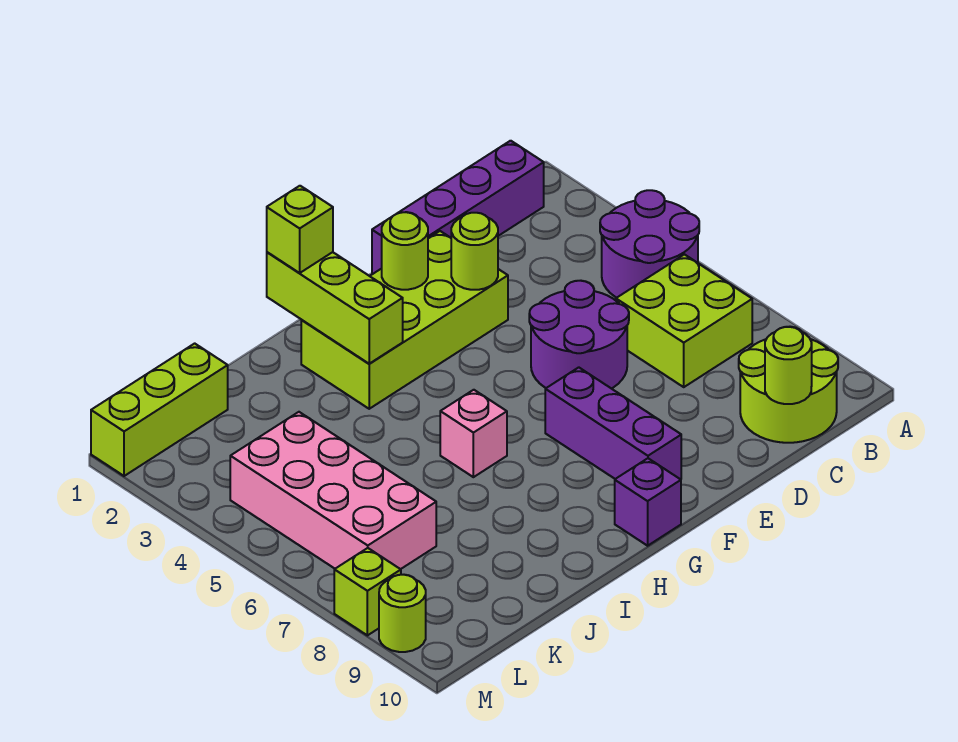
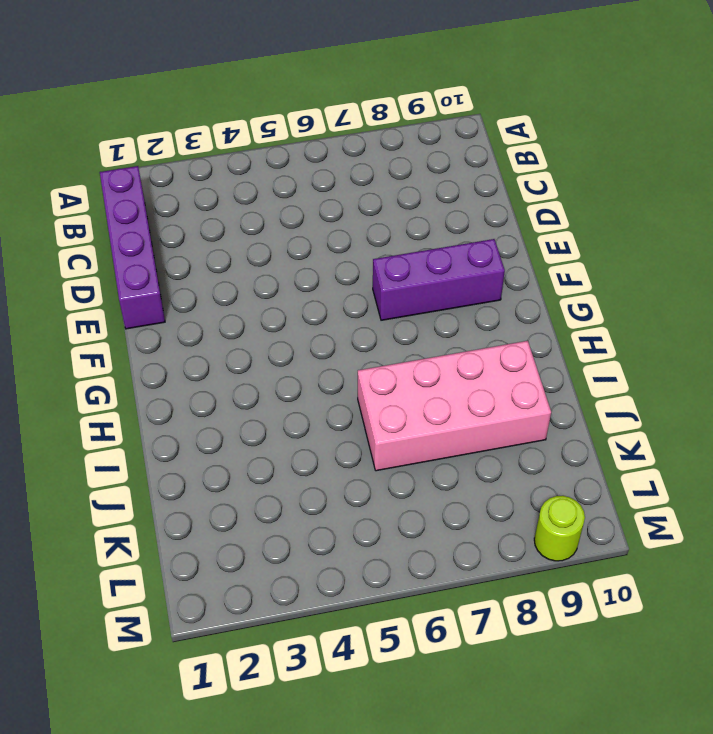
pink brick I6:J9 level 1 -> pink brick K4:L7 level 1
none -> purple round brick A4:B5 level 1
none -> lime brick B6:C7 level 1
none -> lime round brick B9:C10 level 1

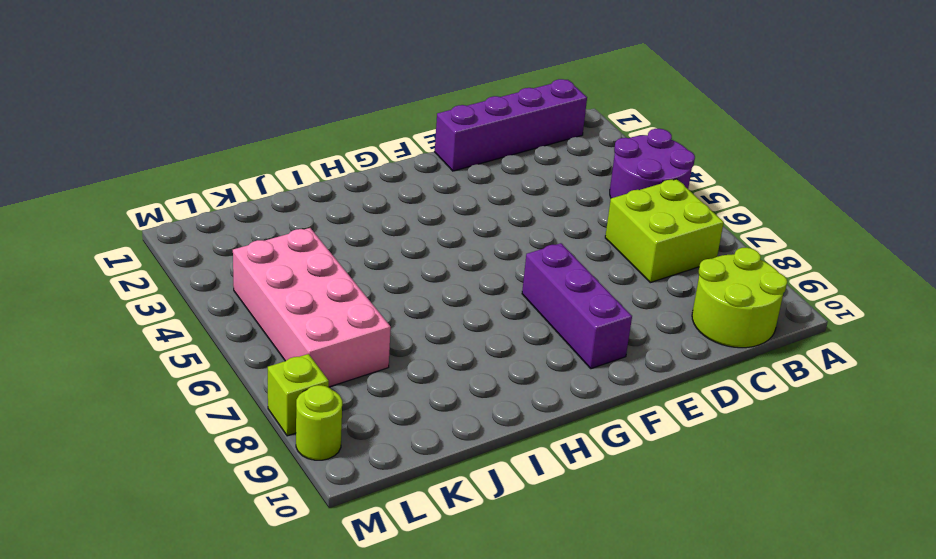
none -> purple round brick D5:E6 level 1
none -> lime brick E2:H3 level 1
none -> purple brick G10 level 1

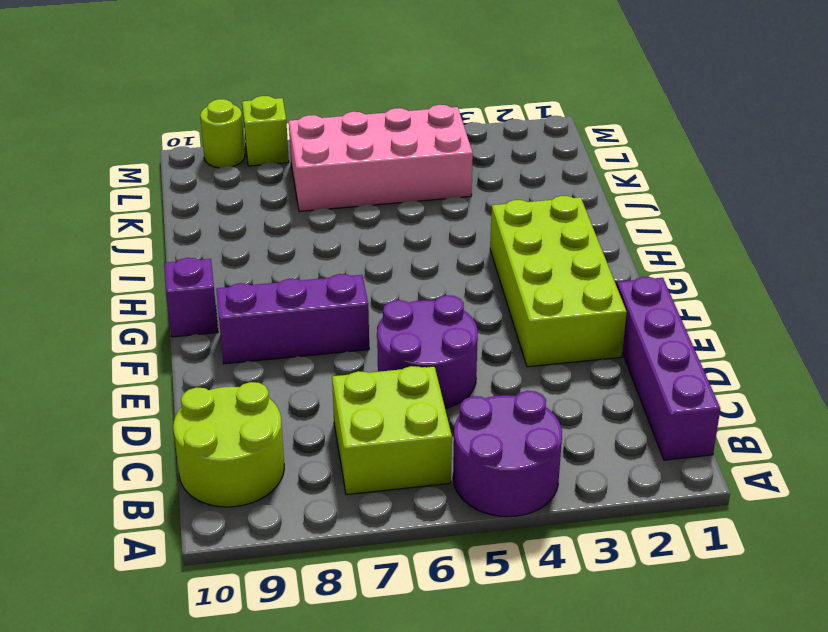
none -> pink brick H6 level 1
none -> lime brick K1:M1 level 1
none -> lime round brick C10 level 2

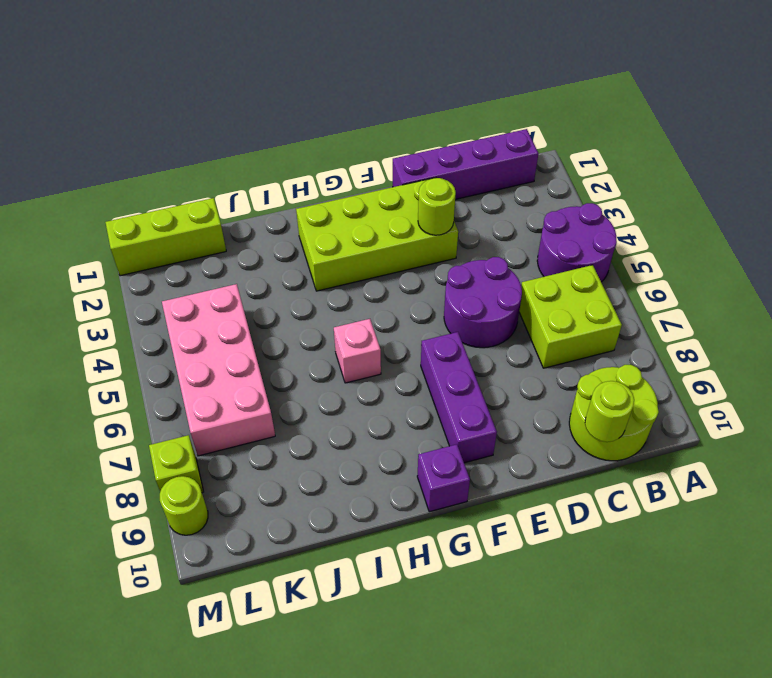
none -> lime round brick F2 level 2
none -> lime brick H1:H3 level 2
none -> lime brick H1 level 3

